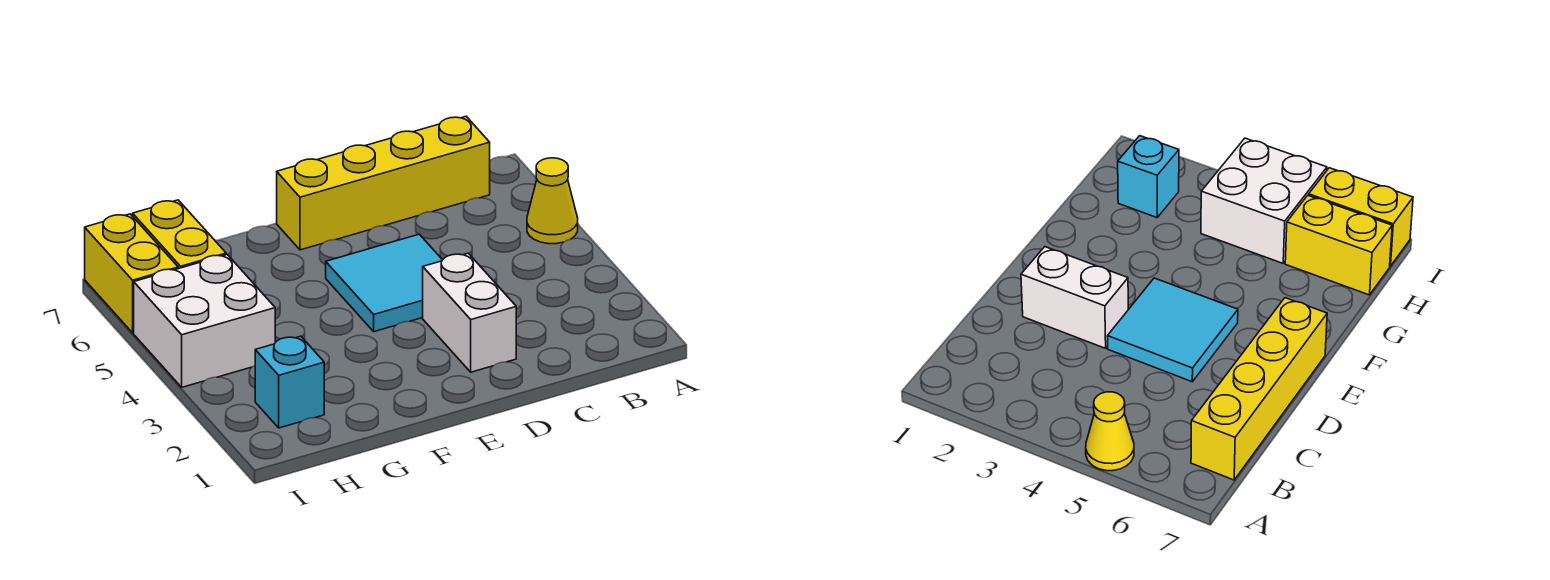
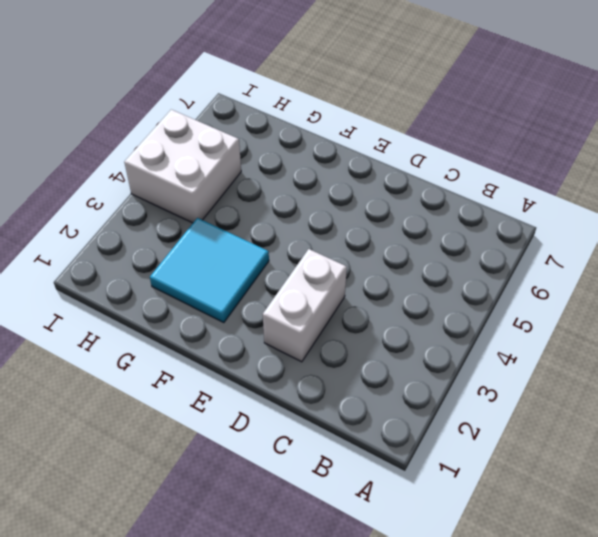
cyan tile F2:G3 level 1 -> cyan tile D4:E5 level 1
none -> yellow cone A5 level 1
none -> yellow brick B7:E7 level 1

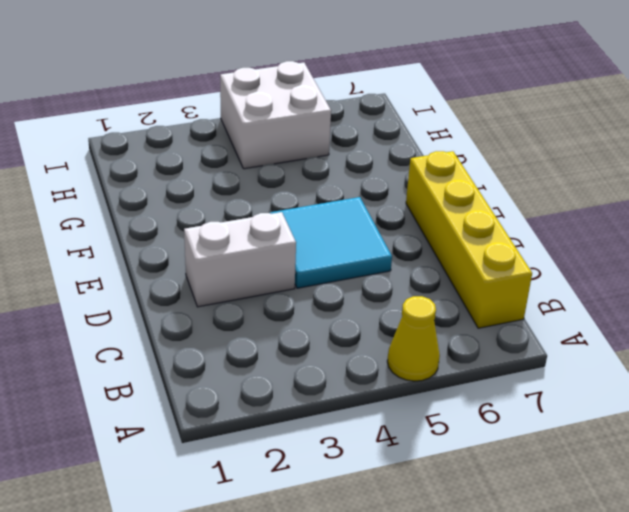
none -> cyan brick H2 level 1
none -> yellow brick H6:H7 level 1

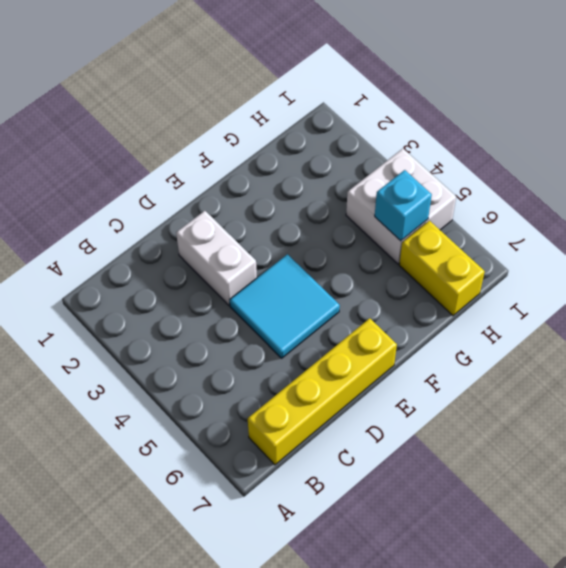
cyan brick H5 level 2 -> cyan brick H2 level 1
none -> yellow cone A5 level 1
none -> yellow brick I6:I7 level 1

